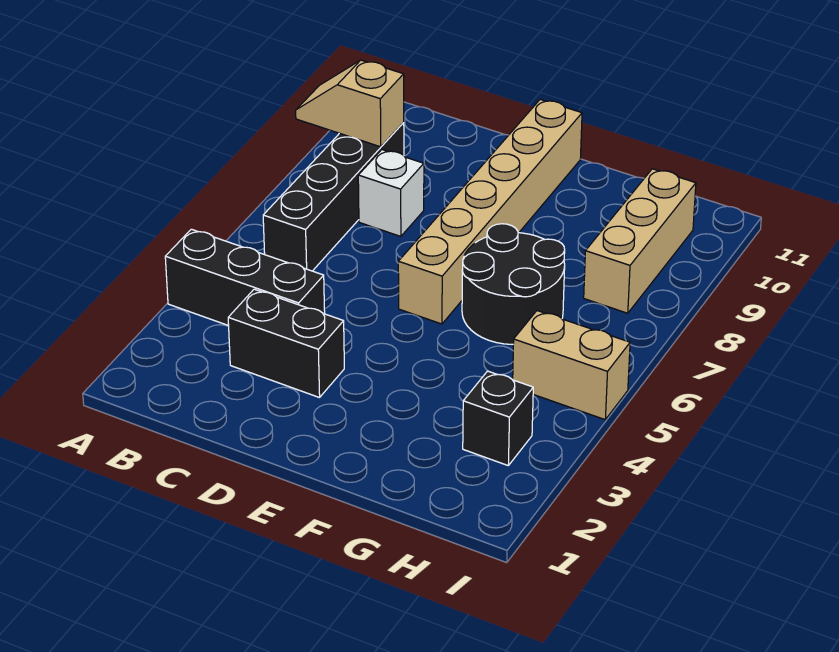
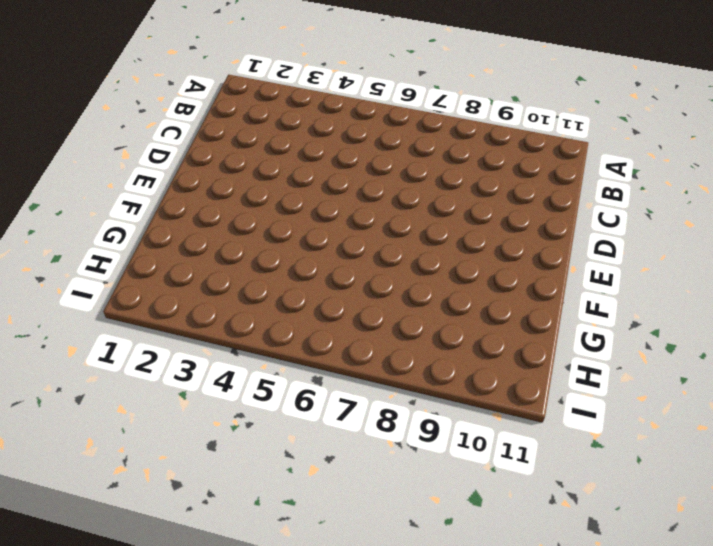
none -> black brick A4:C4 level 1
none -> black brick B6:B9 level 1

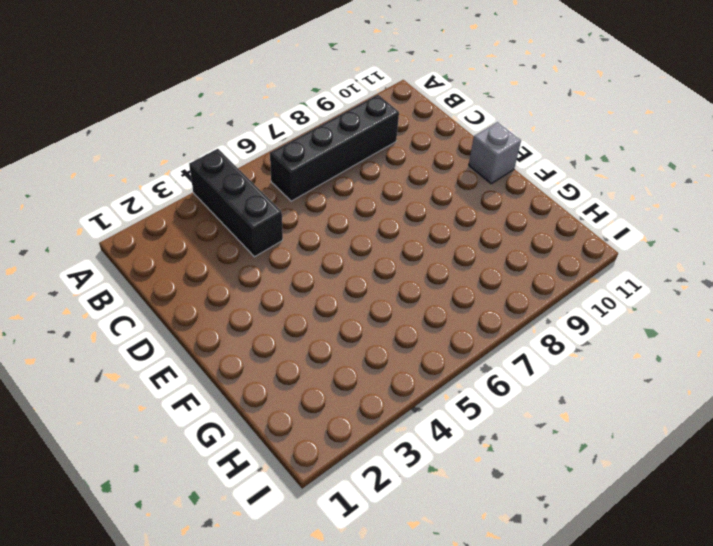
grey brick E11 level 1 -> tan brick E6:E11 level 1
none -> black brick C3:D3 level 1
none -> white brick C8 level 1

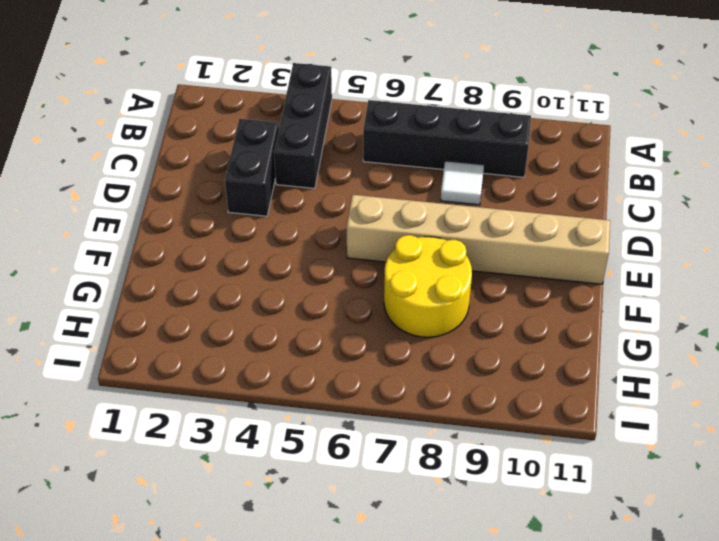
white tile C8 level 1 -> white brick C8 level 1
yellow round brick F7:G8 level 1 -> black round brick F6:G7 level 1
none -> black brick H3 level 1
none -> tan brick H5:I5 level 1

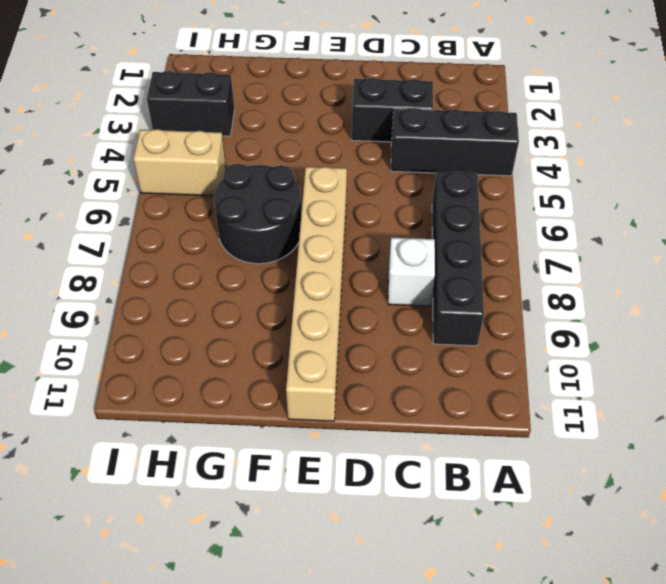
black brick H3:I3 level 1 -> black brick H3 level 1
none -> tan brick H8:H10 level 1
none -> tan slope A9:B9 level 2 top B

